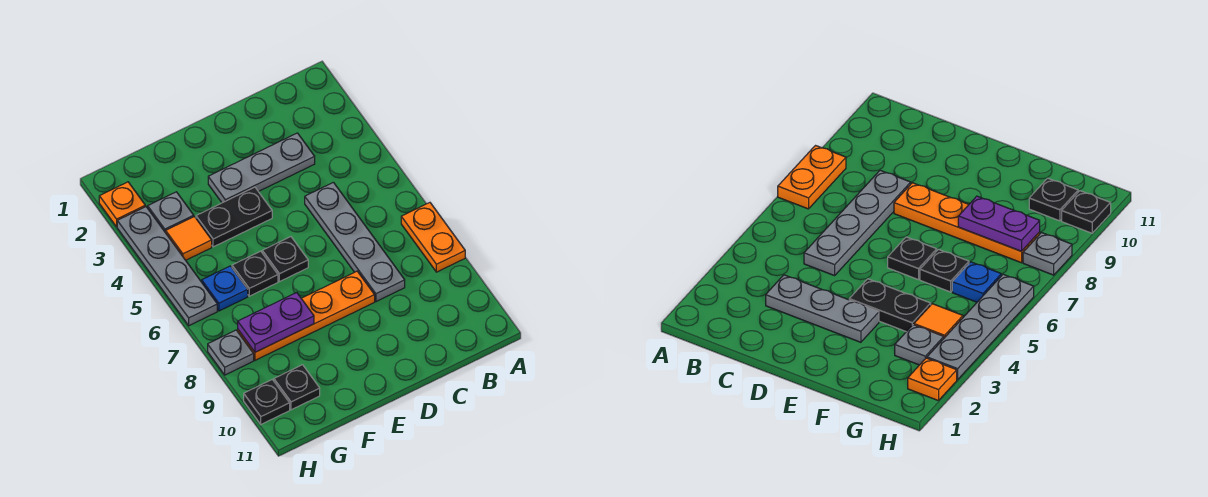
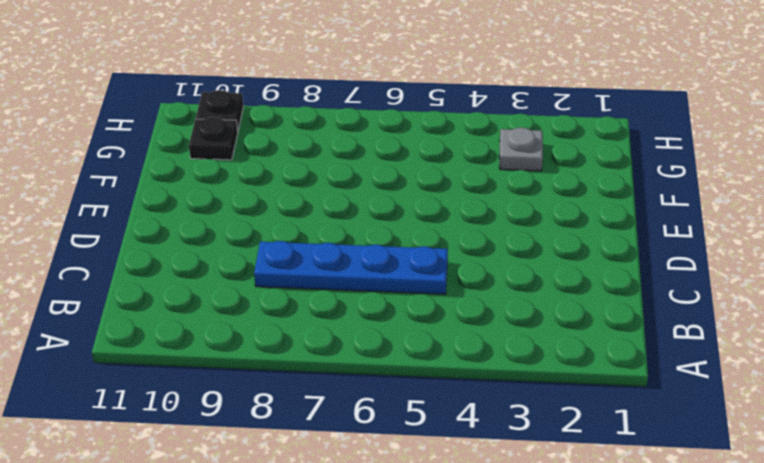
blue plate C5:C8 level 1 -> grey plate C5:C8 level 1
none -> orange plate A7:A8 level 1
none -> grey plate C3:E3 level 1
none -> orange plate D8:G8 level 1

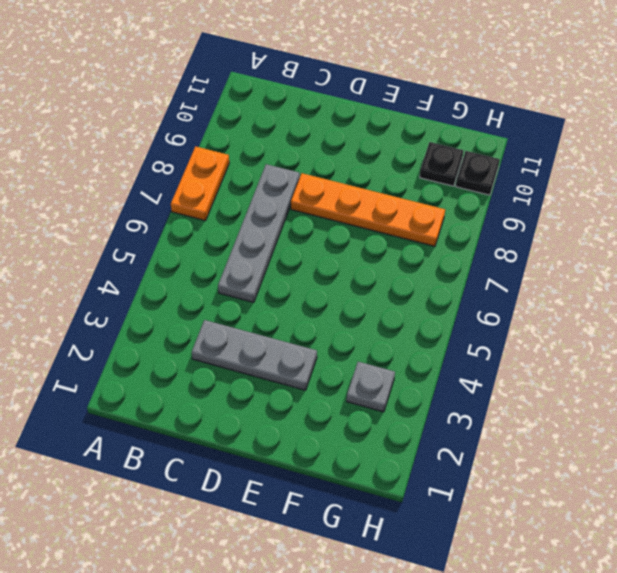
none -> black plate E4:F4 level 1
none -> black plate E6 level 1
none -> black plate F6 level 1

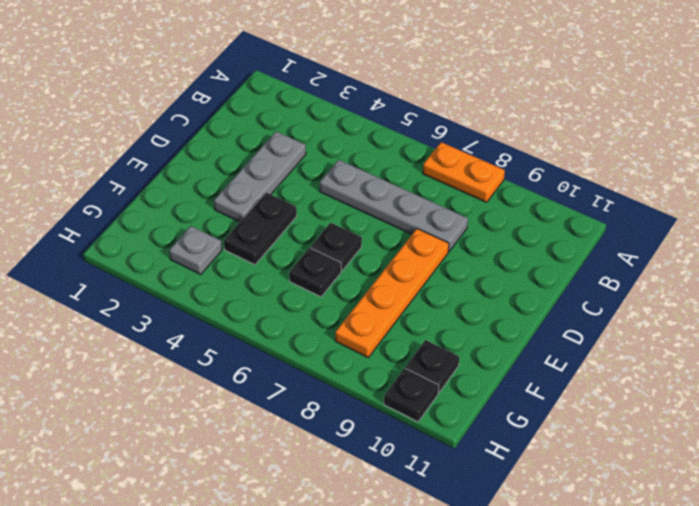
none -> orange tile G4 level 1
none -> blue plate G6 level 1
none -> orange plate H2 level 1

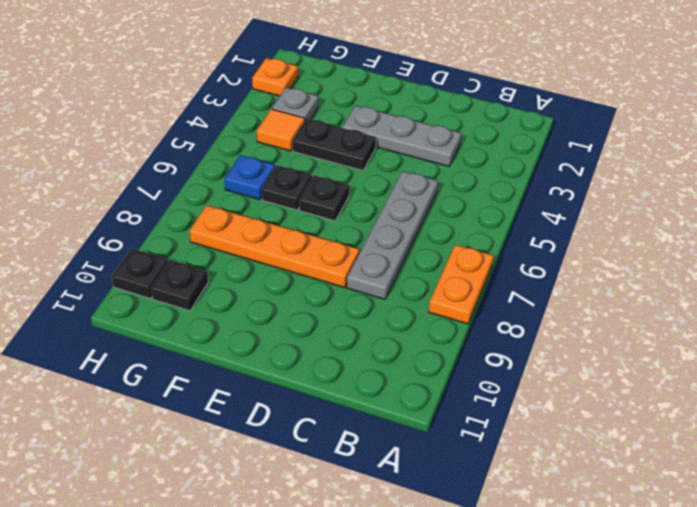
none -> grey plate H3:H6 level 1
none -> grey plate H8 level 1
none -> purple plate F8:G8 level 2

